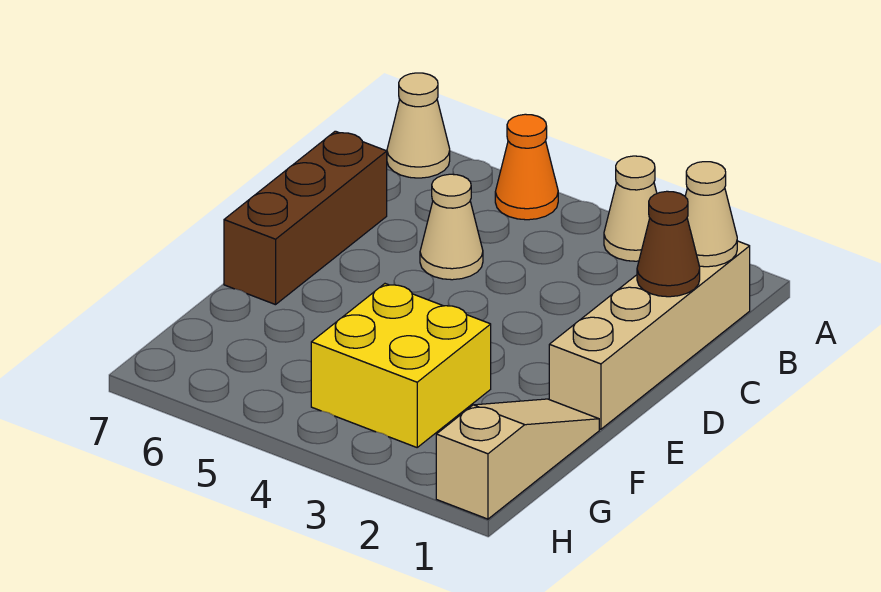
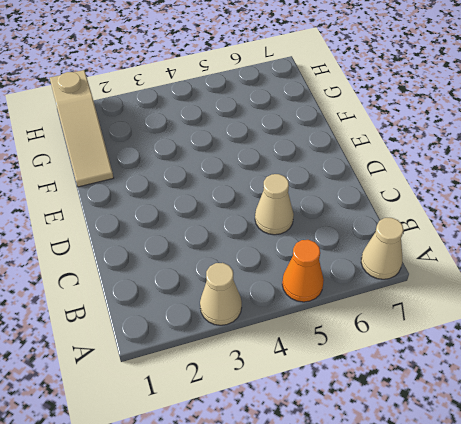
none -> tan brick B1:E1 level 1
none -> brown brick C7:E7 level 1

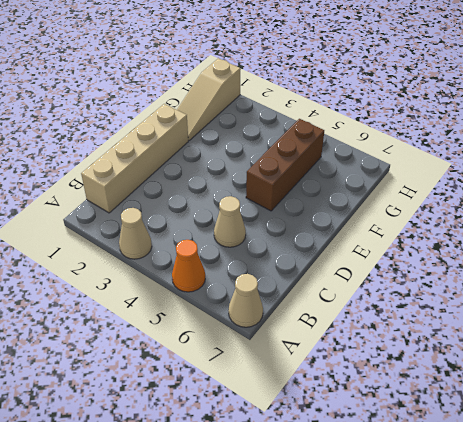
brown brick E5:G5 level 1 -> brown brick C7:E7 level 1
none -> yellow brick F3:G4 level 1
none -> tan cone B1 level 2

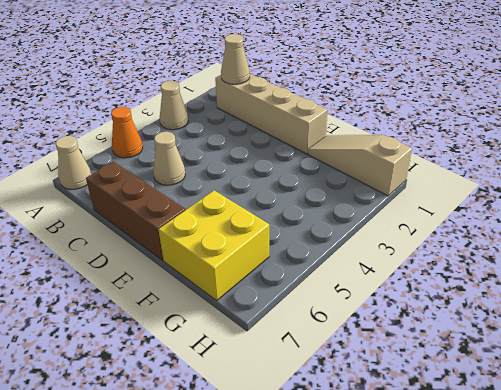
yellow brick F6:G7 level 1 -> yellow brick F3:G4 level 1
none -> brown cone C1 level 2

